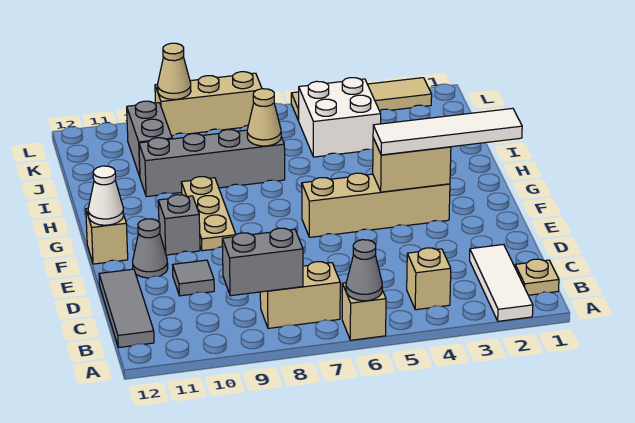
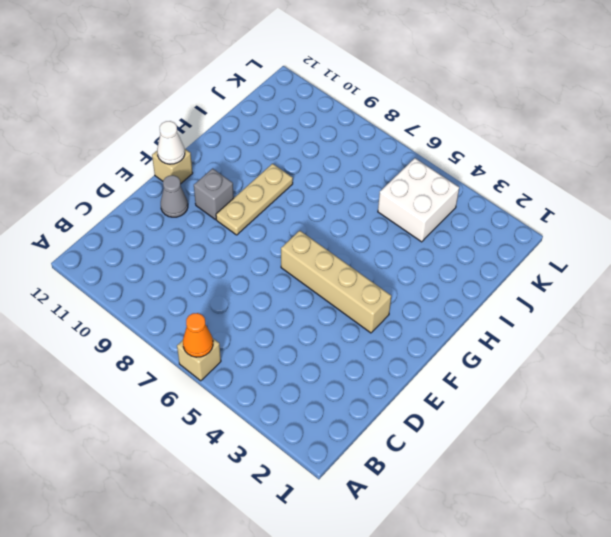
orange cone A6 level 2 -> grey cone A6 level 2
none -> white tile A2:C2 level 1
none -> tan plate B1 level 1
none -> tan brick B4 level 1

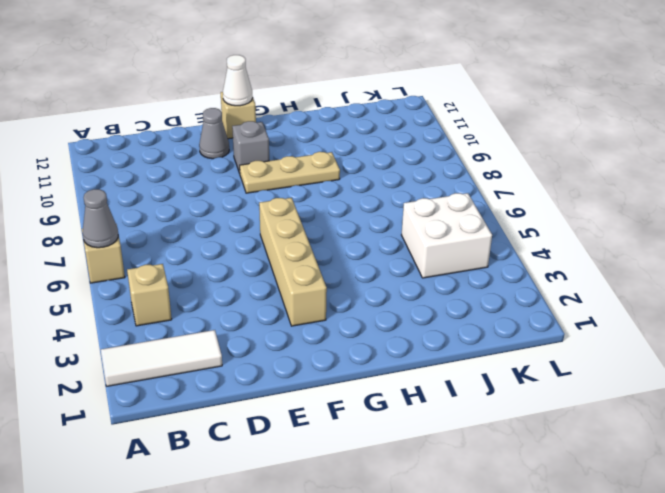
none -> tan plate B1 level 1
none -> tan brick B7:B8 level 1
none -> grey tile B12:D12 level 1

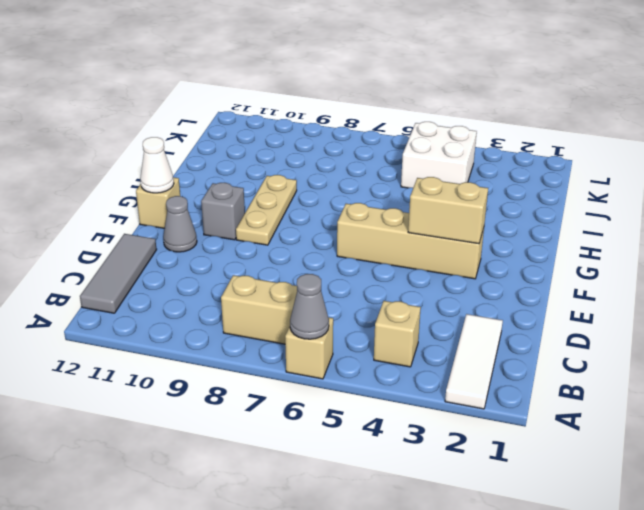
none -> tan plate B1 level 1
none -> grey tile D10 level 1
none -> grey brick I7:I10 level 1

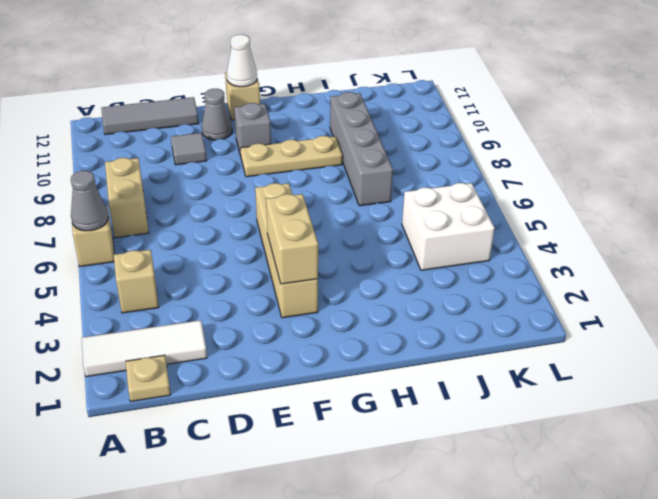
none -> grey brick J10:K10 level 1
none -> tan tile L2:L5 level 1
none -> tan brick L7:L9 level 1

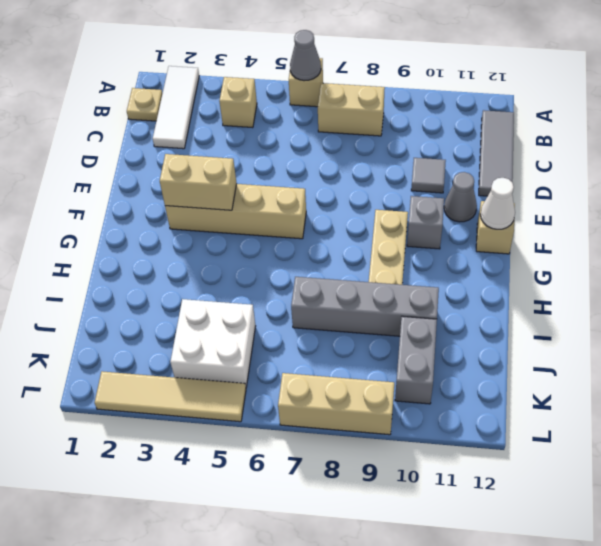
none -> grey brick B8:B9 level 2
none -> tan cone I7 level 2
none -> tan cone L9 level 2

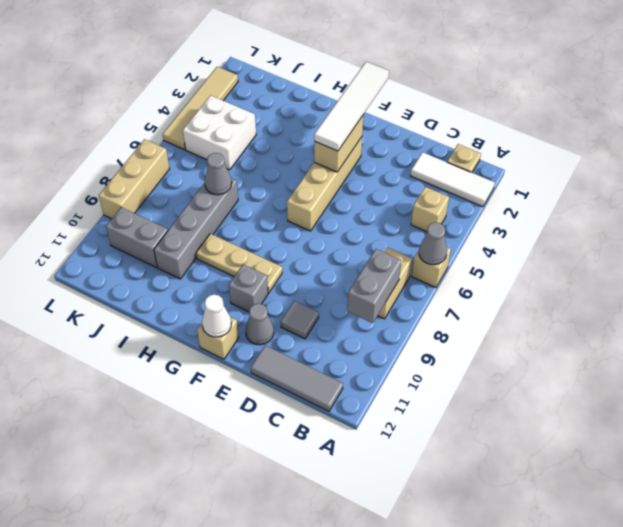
grey cone I7 level 2 -> tan cone I7 level 2
none -> tan cone L9 level 2

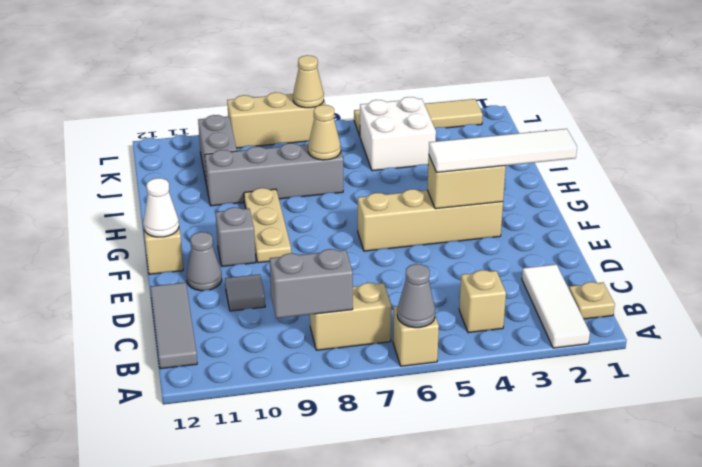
tan cone L7 level 2 -> tan cone L9 level 2

